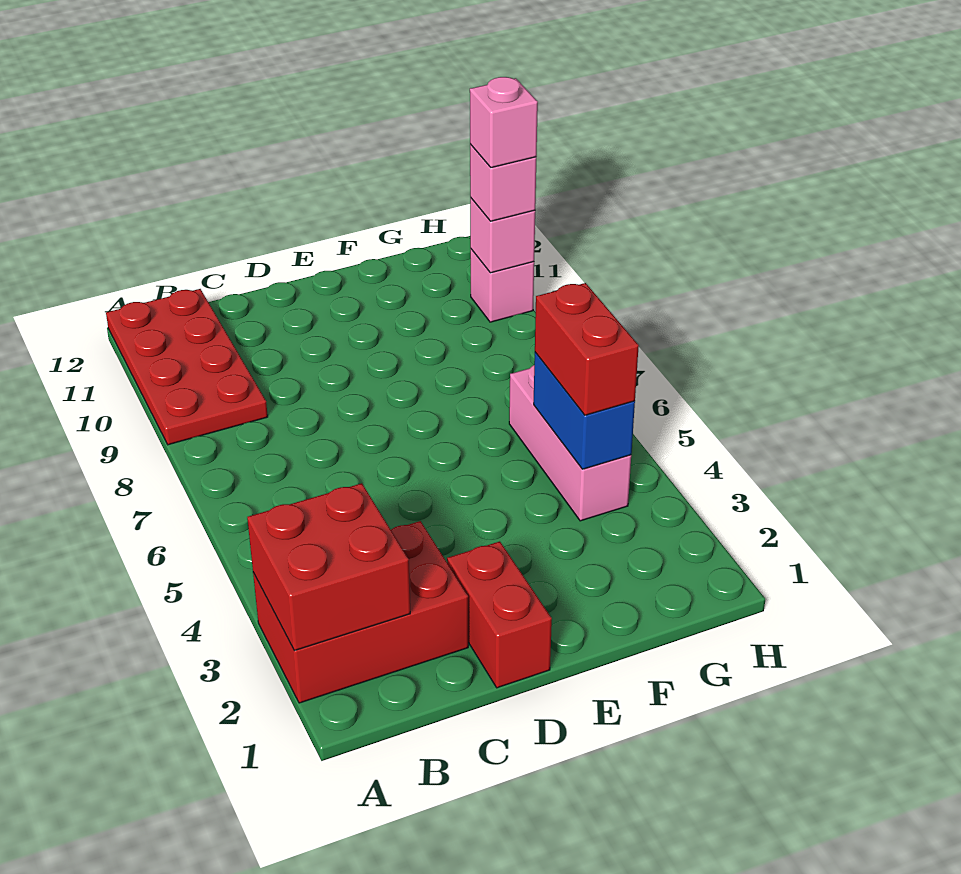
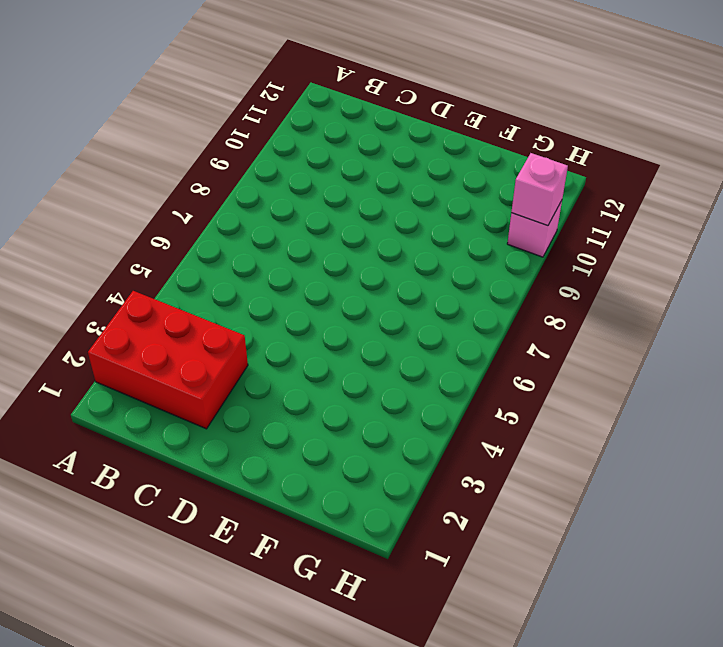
none -> red plate A9:B12 level 1
none -> red brick D1:D2 level 1

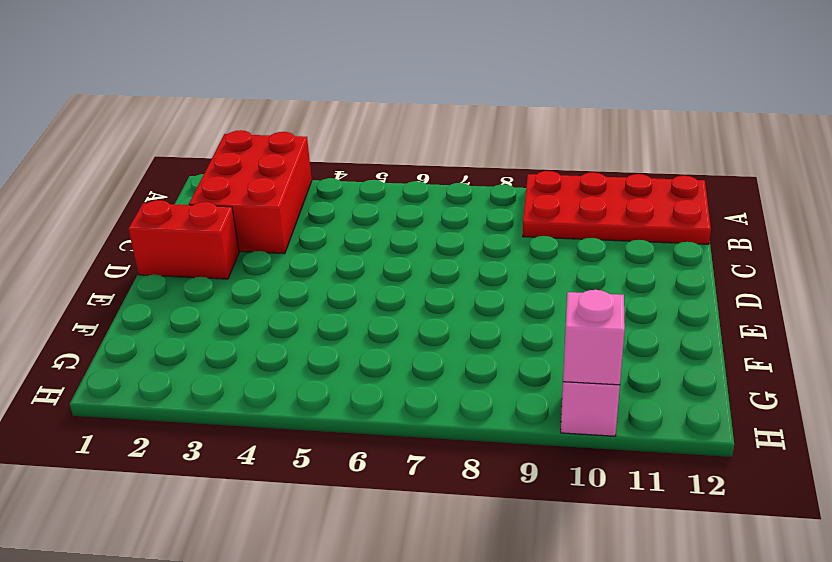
none -> pink brick G4:G6 level 1
none -> red brick A2:B3 level 2

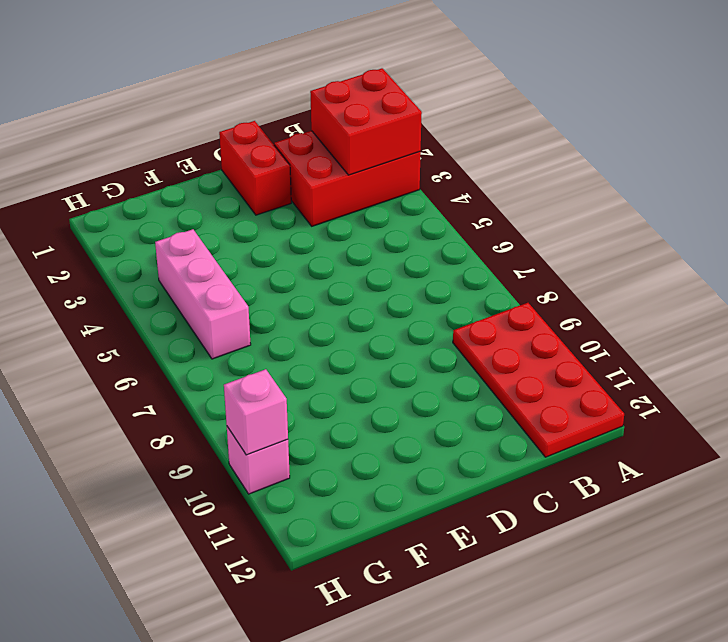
none -> blue brick G4:G5 level 2
none -> red brick G4:G5 level 3

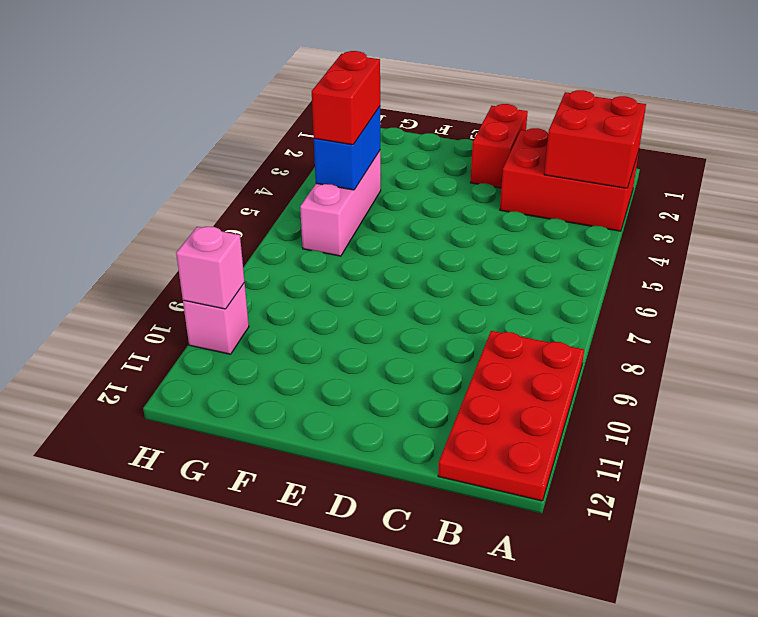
none -> pink brick H10 level 3
none -> pink brick H10 level 4

